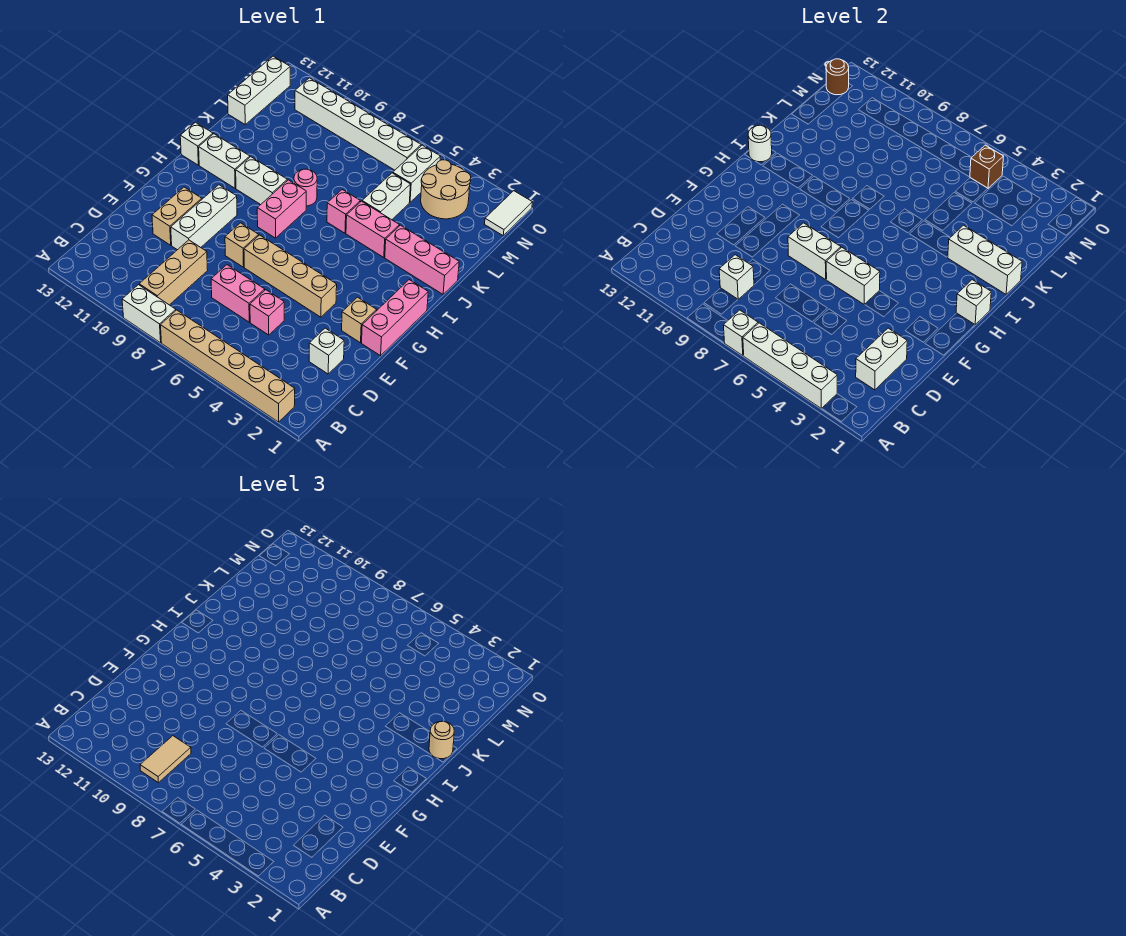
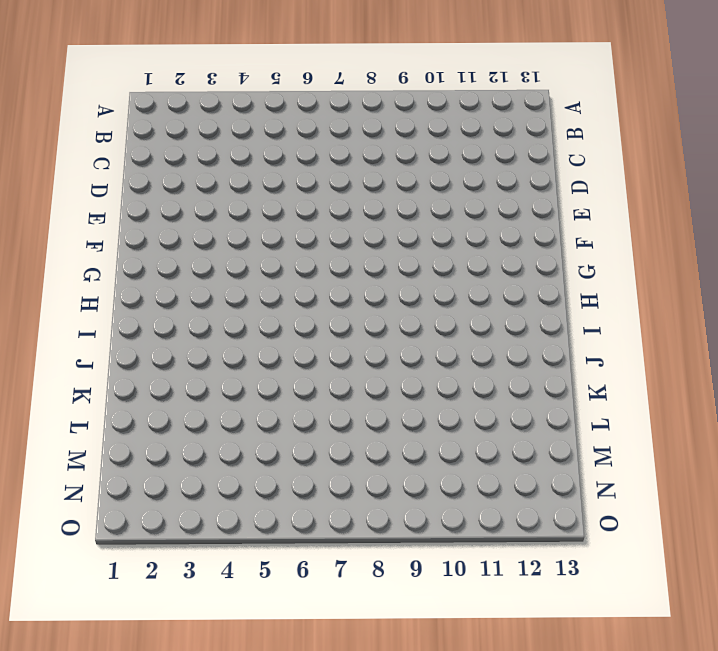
none -> tan brick A2:A7 level 1
none -> white brick A8:A9 level 1
none -> tan brick B9:D9 level 1
none -> white brick D2 level 1

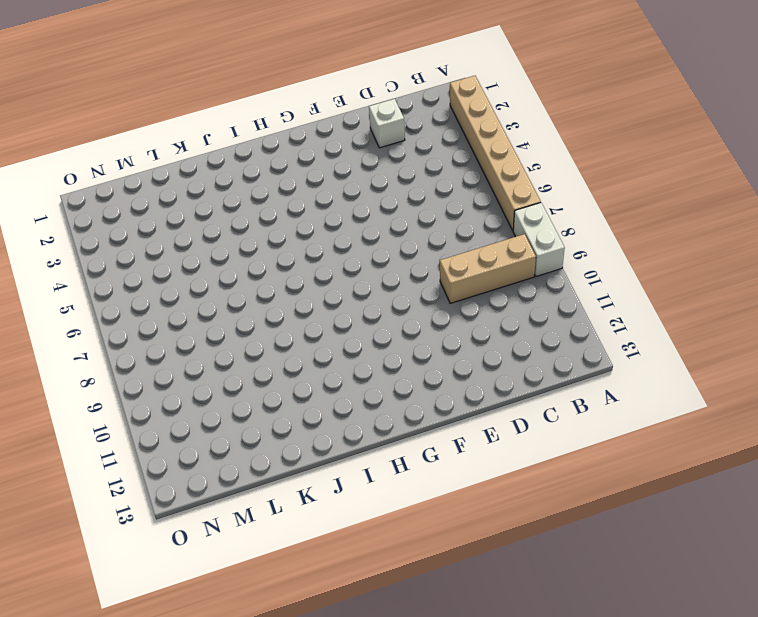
none -> pink brick D5 level 1
none -> pink brick D6:D7 level 1
none -> white brick E10:G10 level 1
none -> tan brick E11:F11 level 1

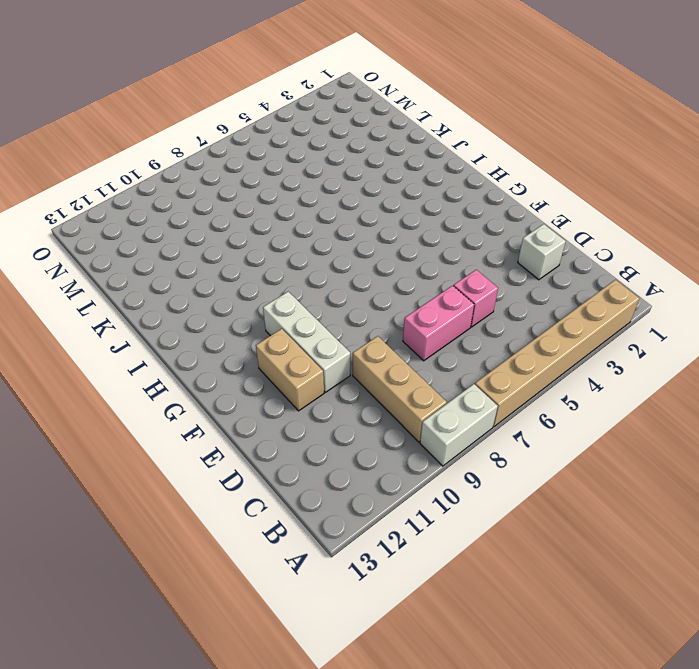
none -> pink brick F1:H1 level 1
none -> tan brick F2 level 1
none -> tan brick F4:F7 level 1
none -> tan brick F8 level 1

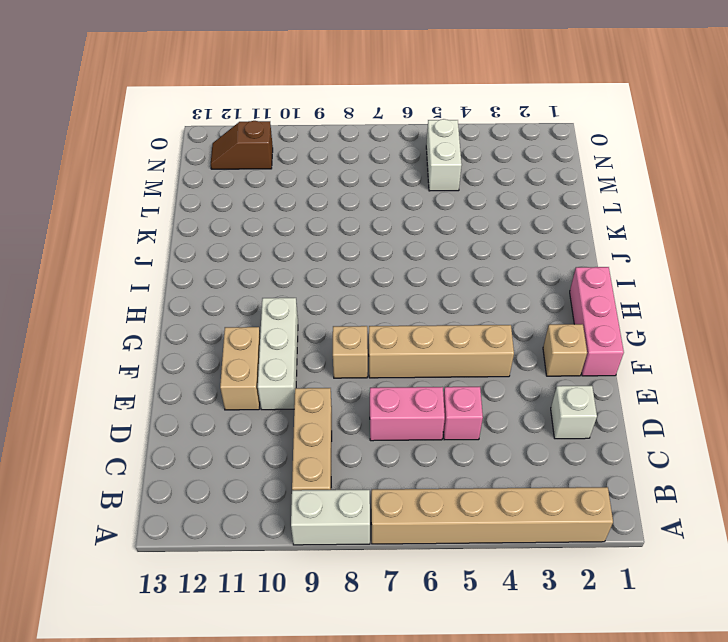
brown slope N11:N12 level 1 top 11 -> white brick N6:N11 level 1
none -> pink brick H8:I8 level 1
none -> white brick I9:I10 level 1
none -> white brick I11:I12 level 1
none -> white brick I13 level 1

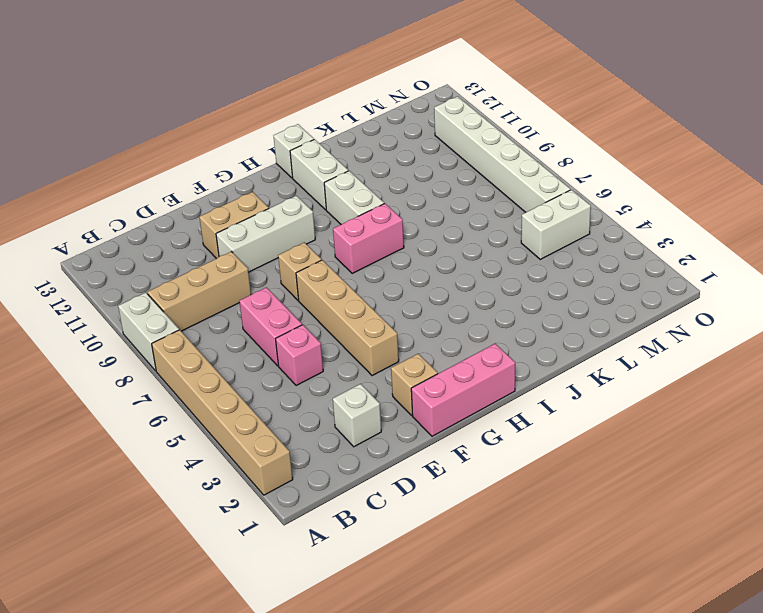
none -> pink brick J1:J3 level 1
none -> pink brick J4:J5 level 1
none -> pink brick J6 level 1
none -> pink round brick J8 level 1

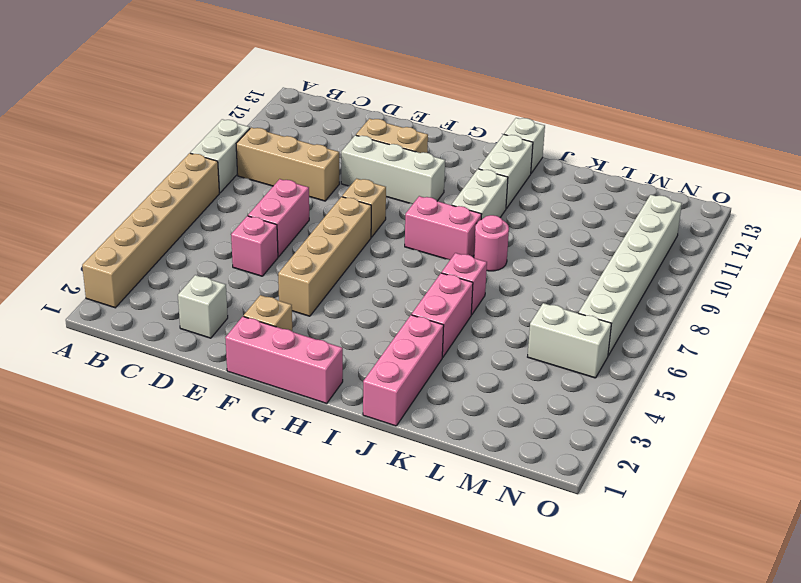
none -> white brick K5:L5 level 1
none -> white brick L13:N13 level 1
none -> tan round brick M3:N4 level 1
none -> white tile N1:O1 level 1

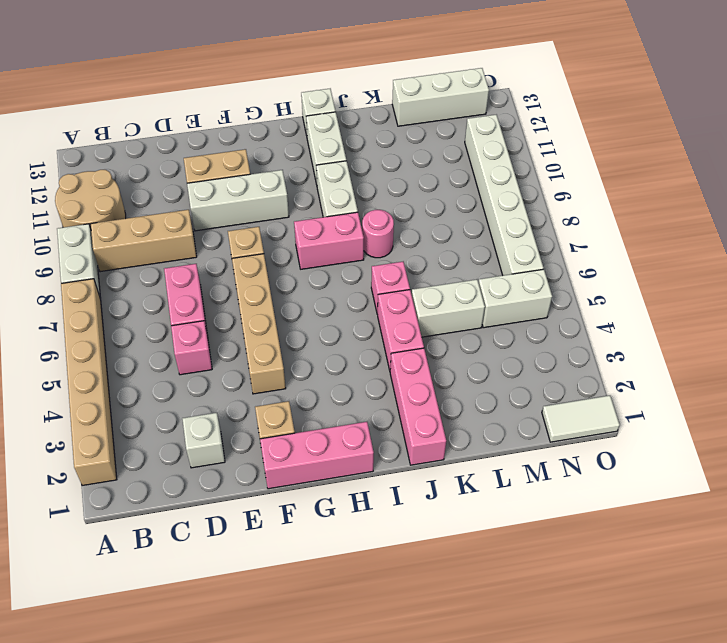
tan round brick A10:B11 level 1 -> tan round brick M3:N4 level 1
none -> white brick A3:A6 level 2
none -> white brick A7 level 2
none -> white brick C2:D2 level 2
none -> white brick C9 level 2

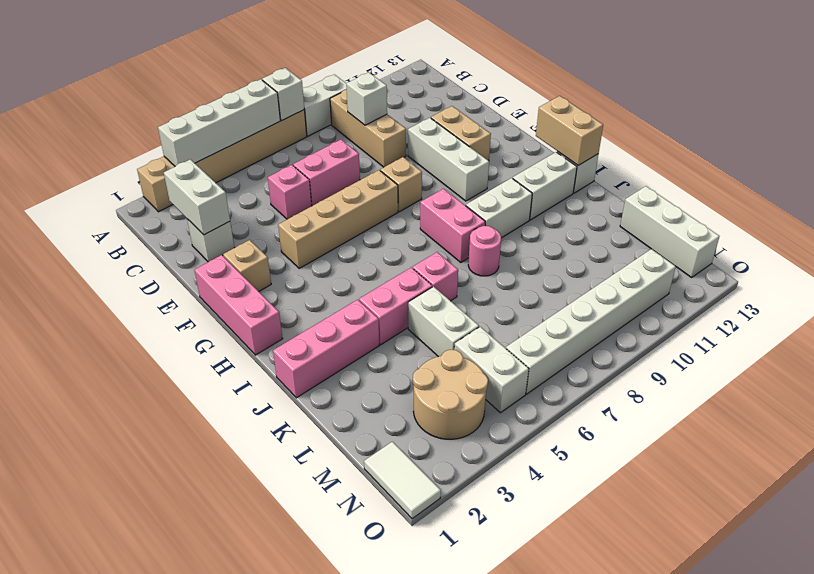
tan brick H13:I13 level 2 -> white round brick I13 level 2
none -> white brick F5:F6 level 2
none -> white brick F7:F8 level 2
none -> white brick H1 level 2
none -> white brick J1:J3 level 2

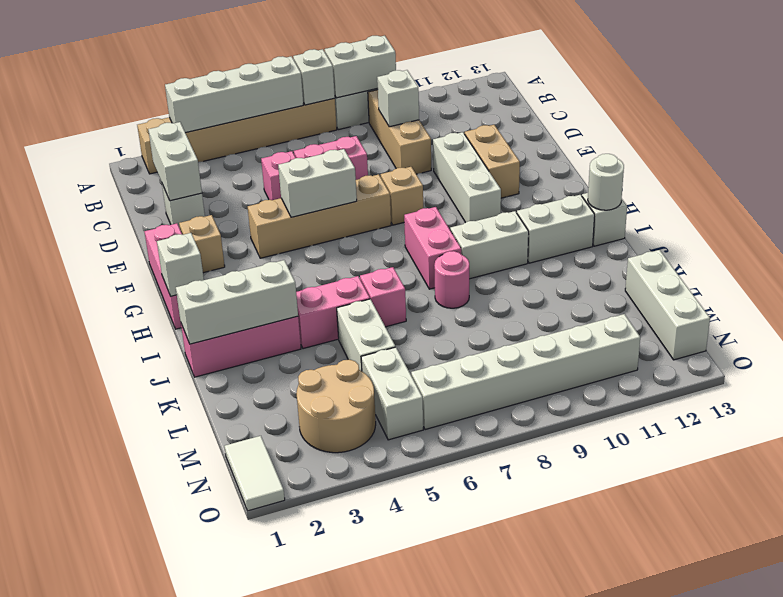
white brick A8:A9 level 2 -> white brick F7:F8 level 2
none -> brown brick N5 level 2
none -> brown round brick N13 level 2
none -> tan tile B9:C9 level 3
none -> tan round brick J1 level 3

